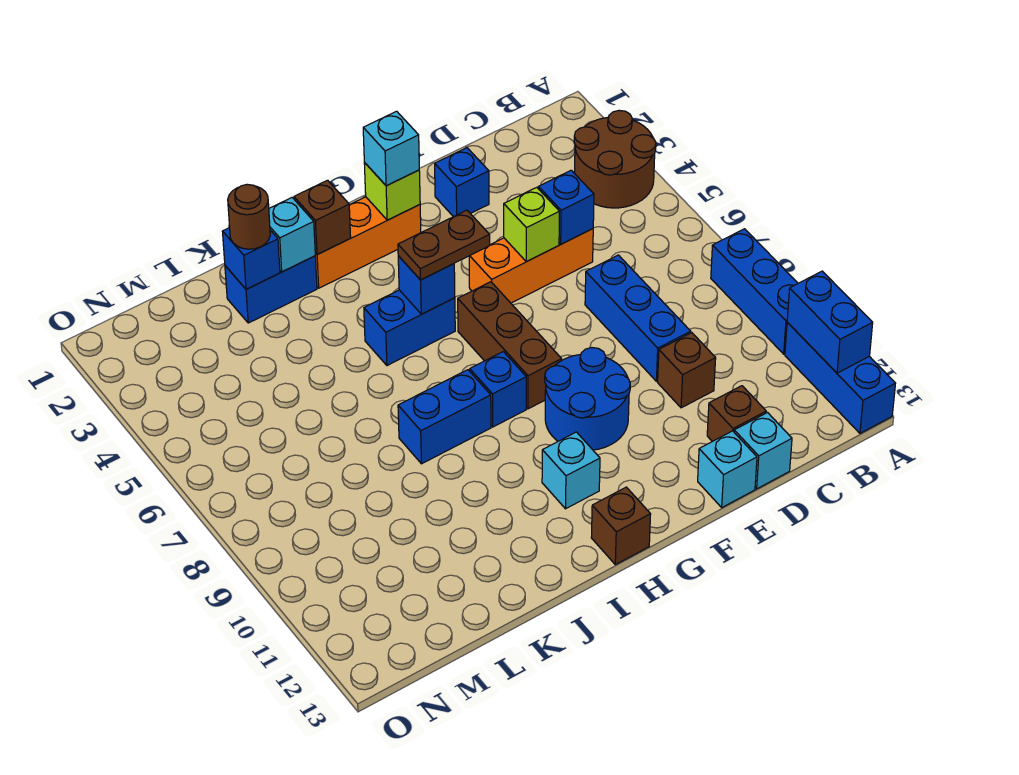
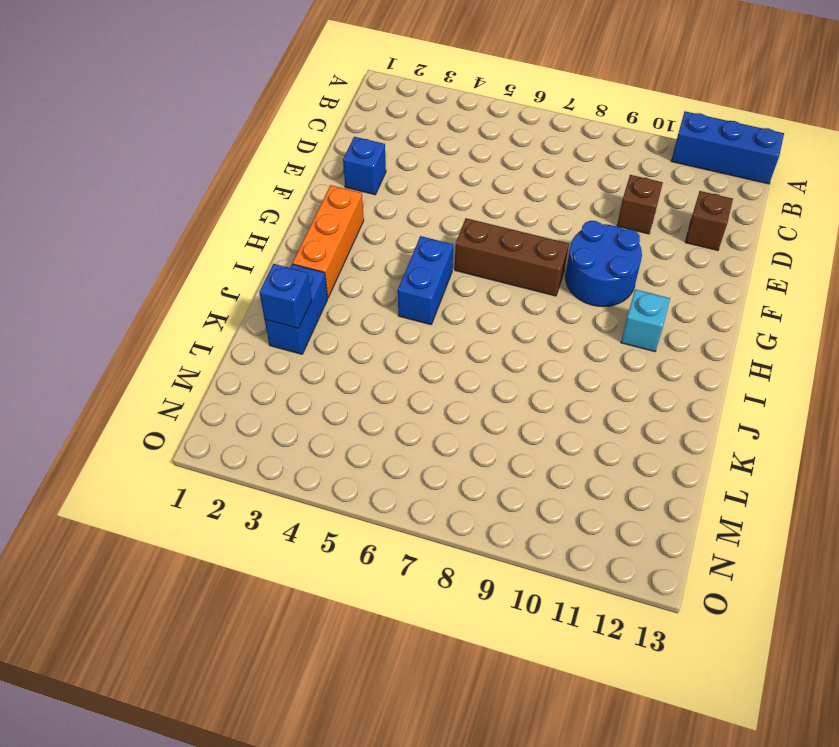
none -> brown round brick A3:B4 level 1
none -> blue brick A8:A10 level 1
none -> orange brick D5:F5 level 1
none -> blue brick D7:D9 level 1

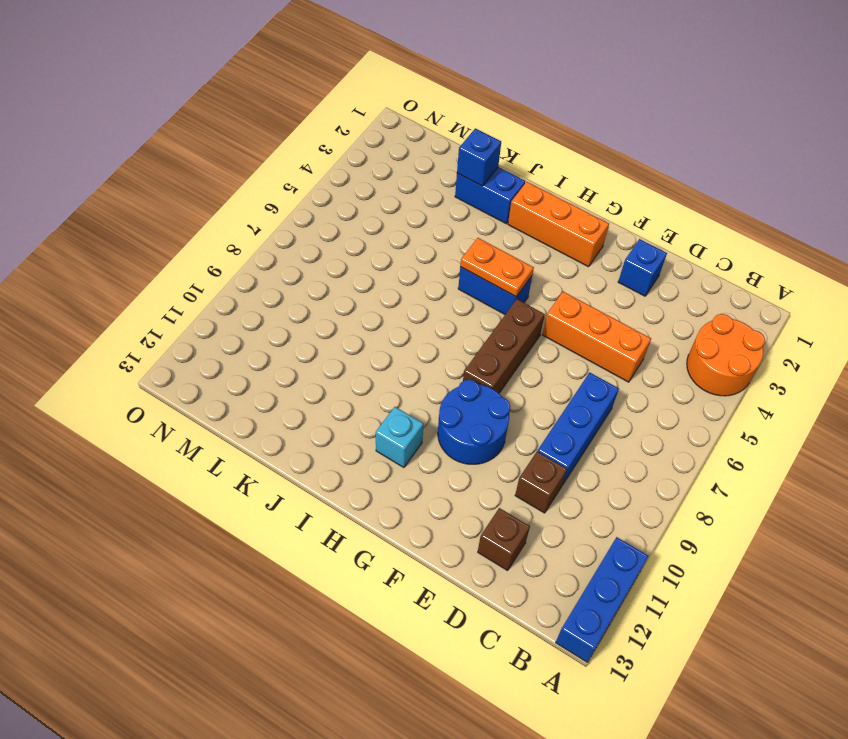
orange round brick A3:B4 level 1 -> brown round brick A3:B4 level 1
orange plate H5:I5 level 2 -> blue brick H5 level 2
none -> blue brick A8:A10 level 1
none -> cyan brick D13 level 1
none -> cyan brick E13 level 1
none -> blue brick H8 level 1

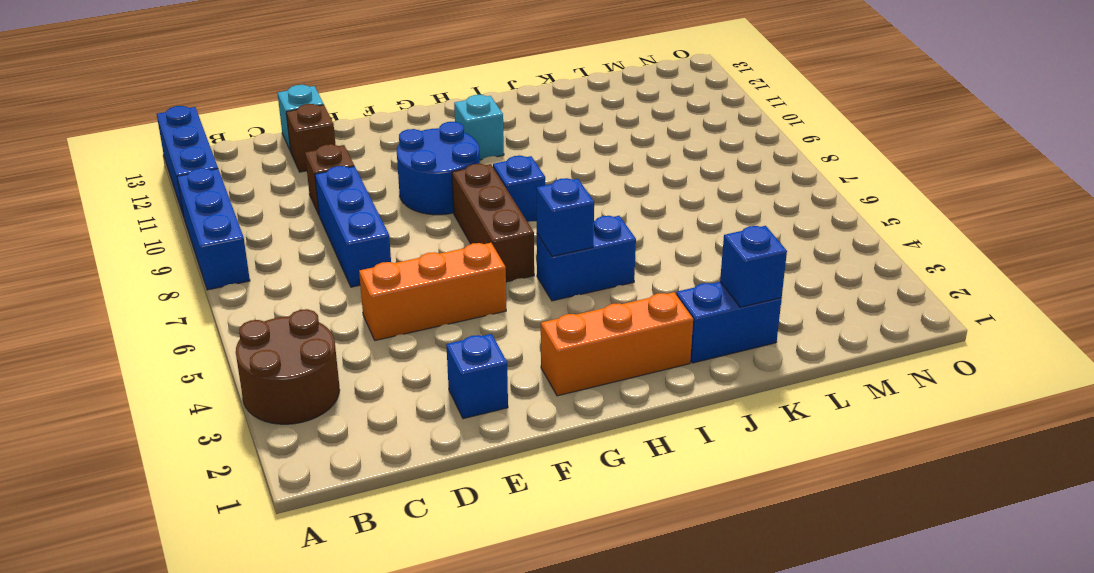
none -> cyan brick E13 level 1
none -> brown brick H13 level 1
none -> blue brick I8:J8 level 1
none -> blue brick A11:A12 level 2

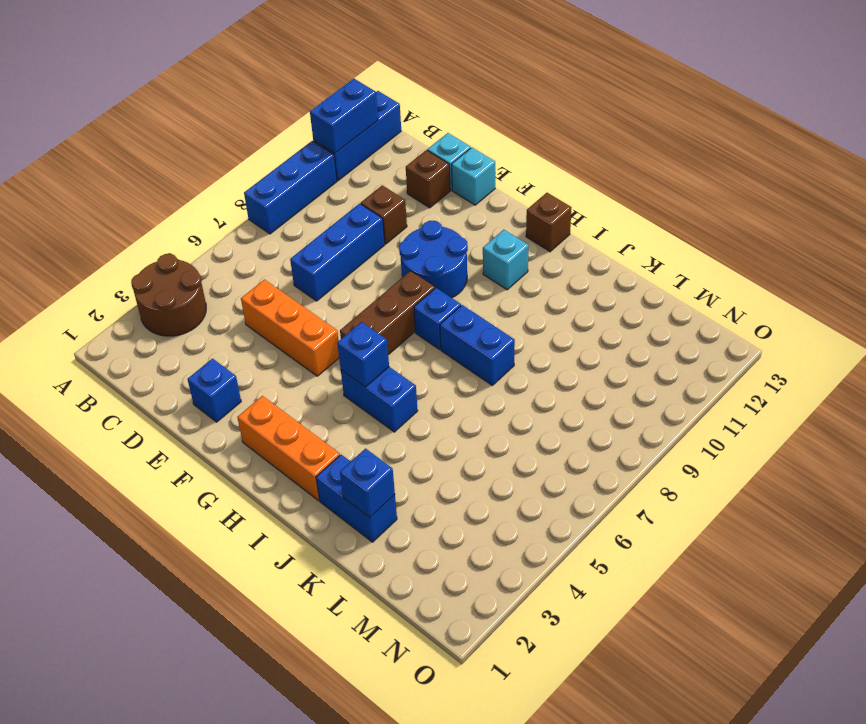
none -> blue brick D5 level 2
none -> lime brick E5 level 2
none -> lime brick G2 level 2
none -> brown brick I2 level 2

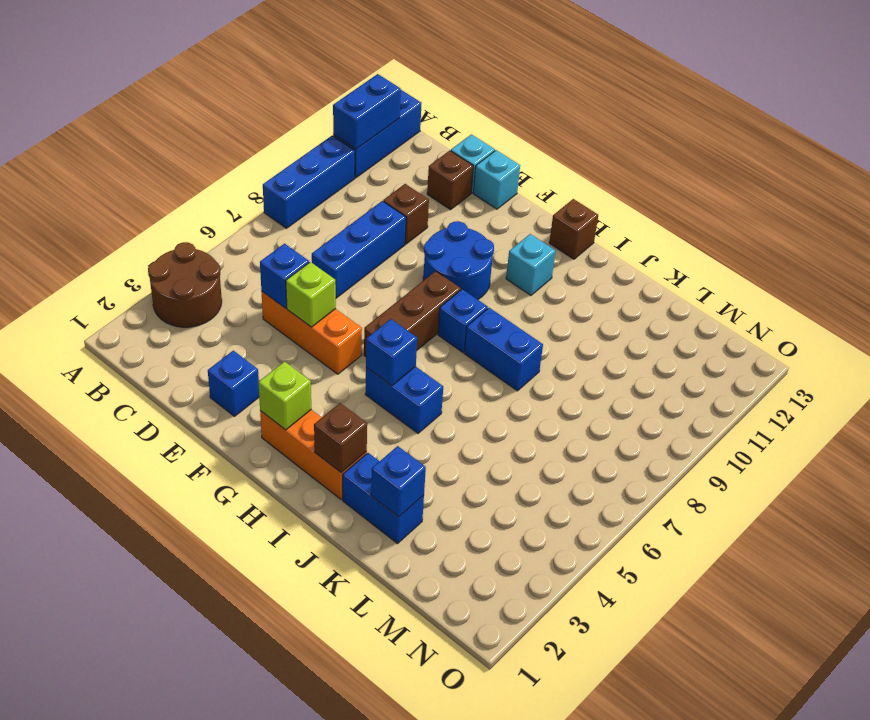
none -> cyan brick J2 level 2
none -> cyan brick G2 level 3
none -> brown plate G5:H5 level 3
none -> brown round brick K2 level 3

